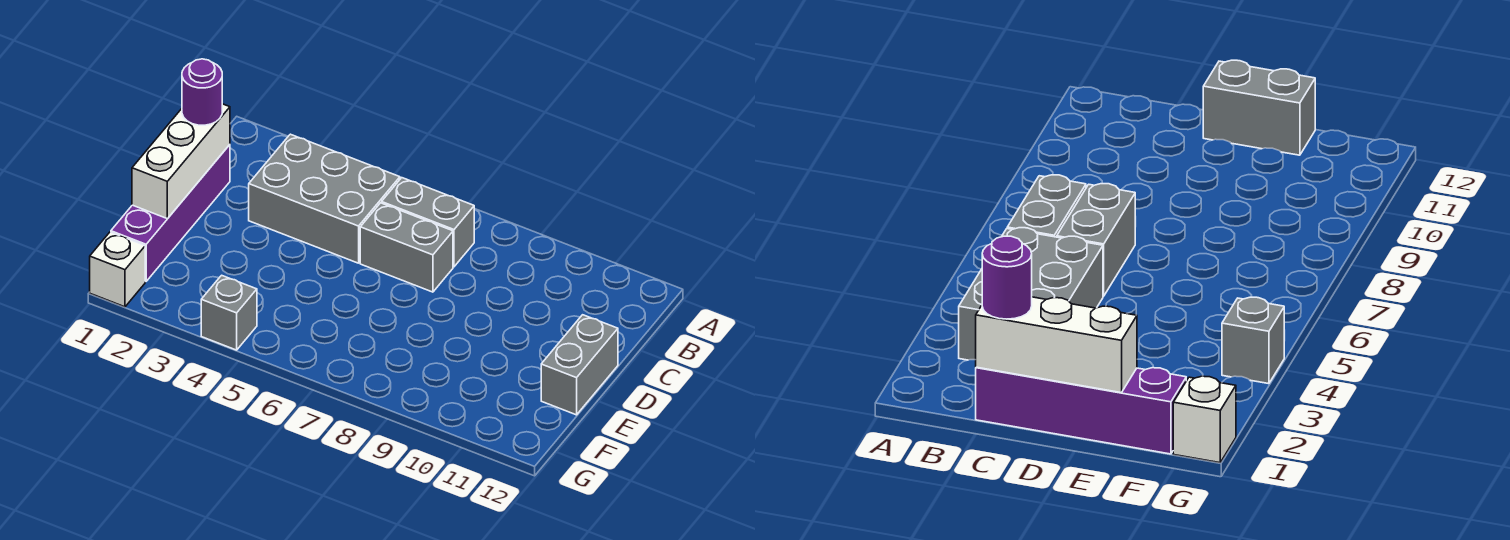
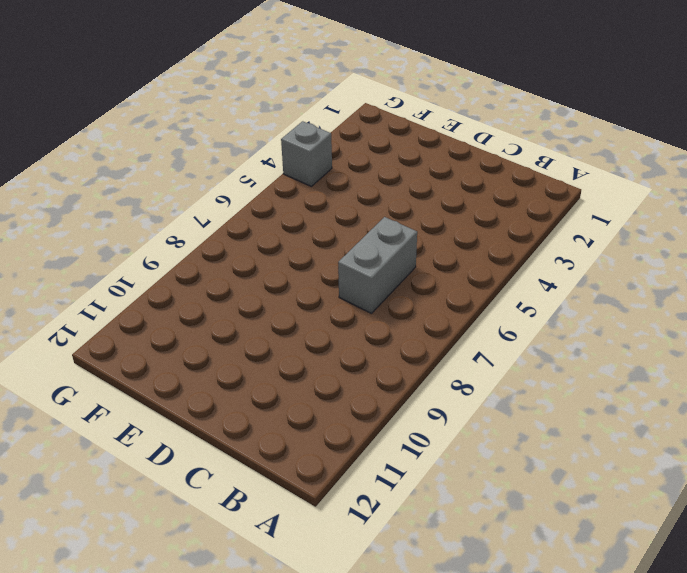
none -> grey brick B3:C5 level 1
none -> grey brick B6:B7 level 1

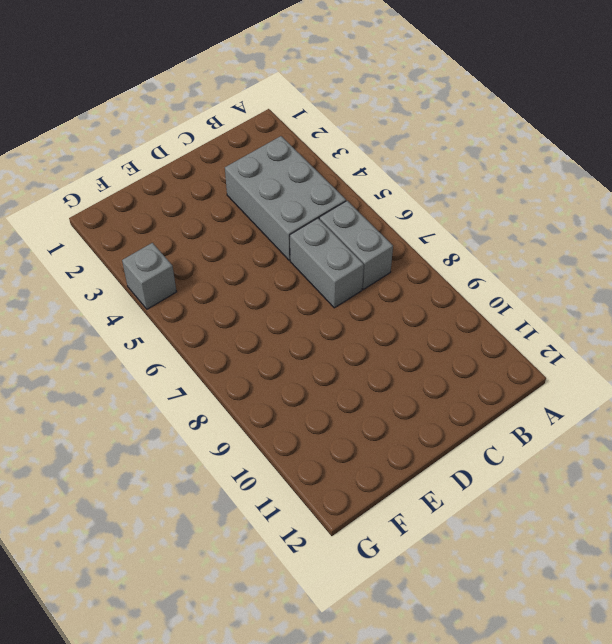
none -> purple brick C1:F1 level 1
none -> grey brick D12:E12 level 1

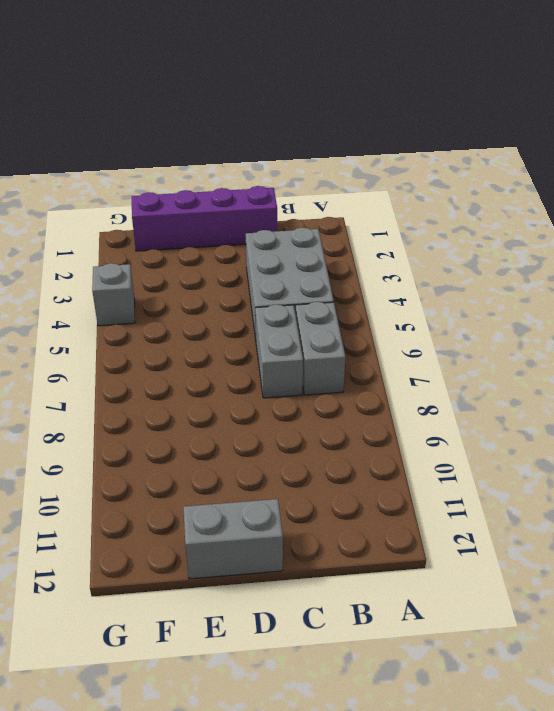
none -> white brick G1 level 1
none -> white brick C1:E1 level 2

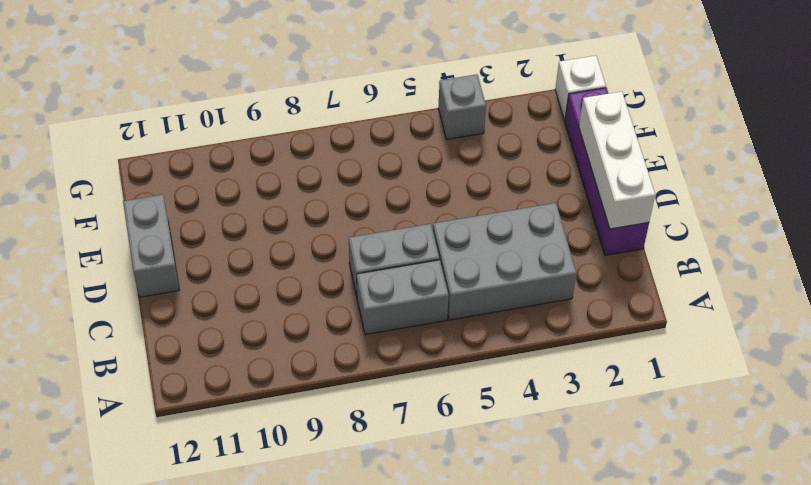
none -> purple round brick C1 level 3

